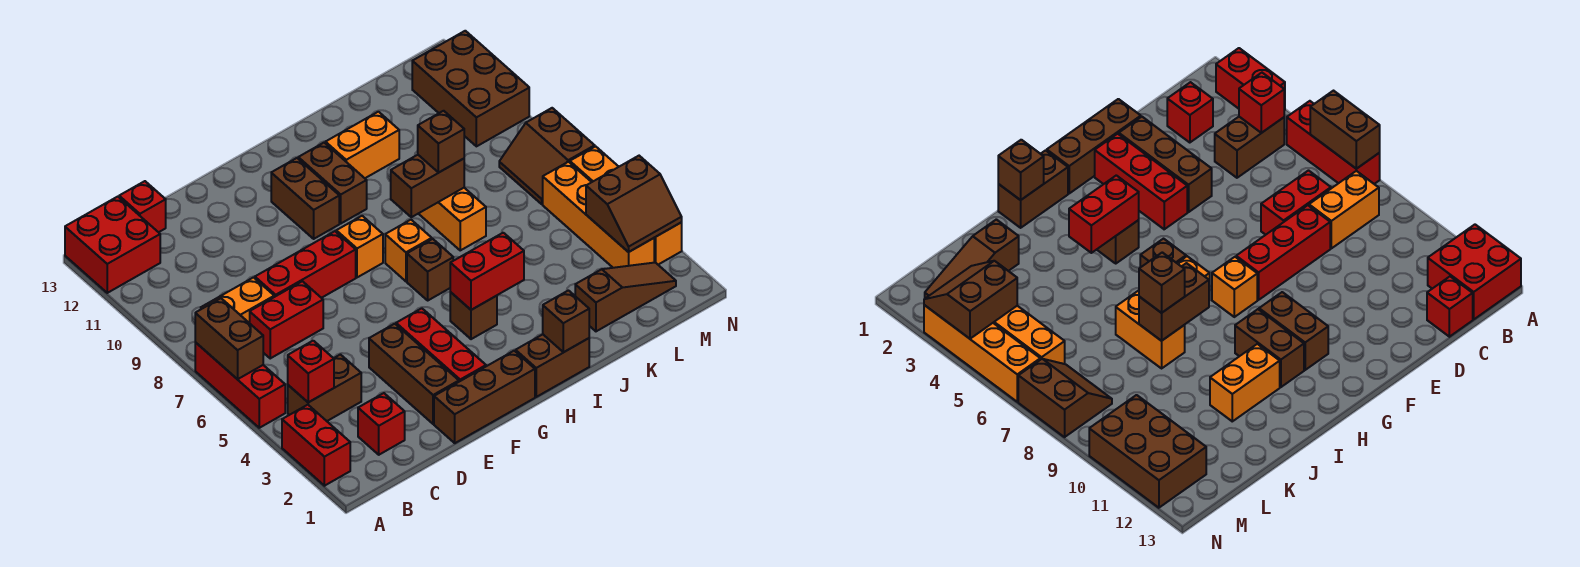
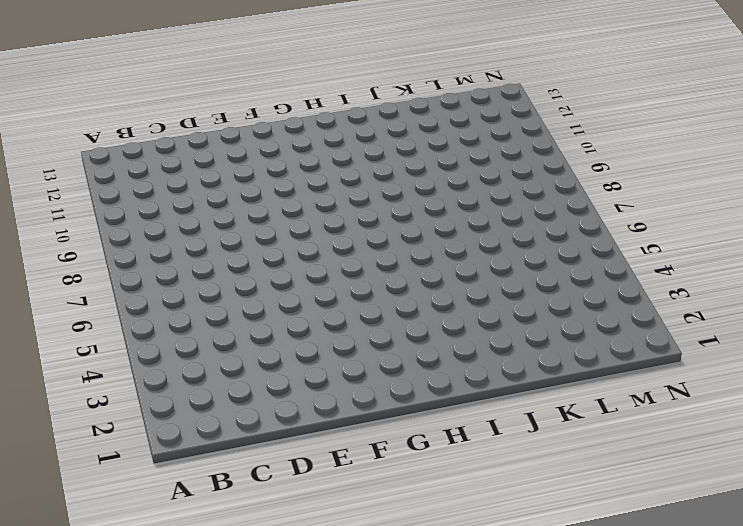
none -> red brick A2:A3 level 1
none -> red brick A5:A7 level 1
none -> red brick A12:B13 level 1
none -> brown brick B4:C4 level 1

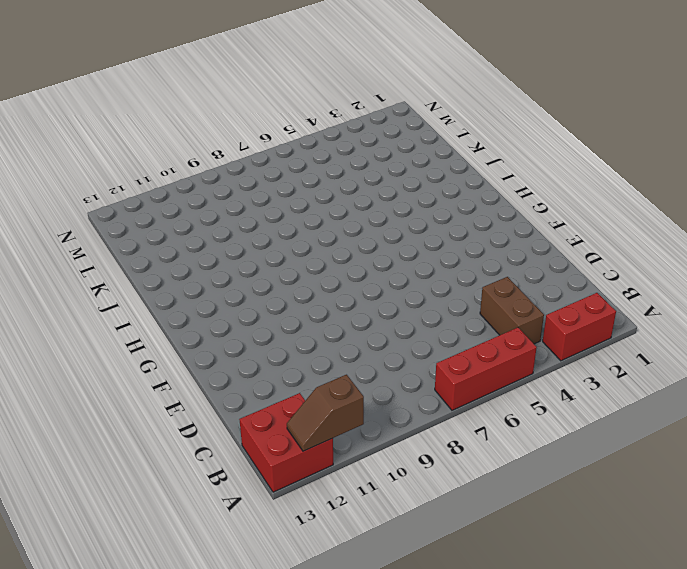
brown slope A11:A12 level 2 top 11 -> none
none -> orange brick B8:C8 level 1
none -> red brick C2 level 1
none -> red brick C7:D7 level 1
none -> red brick C13 level 1

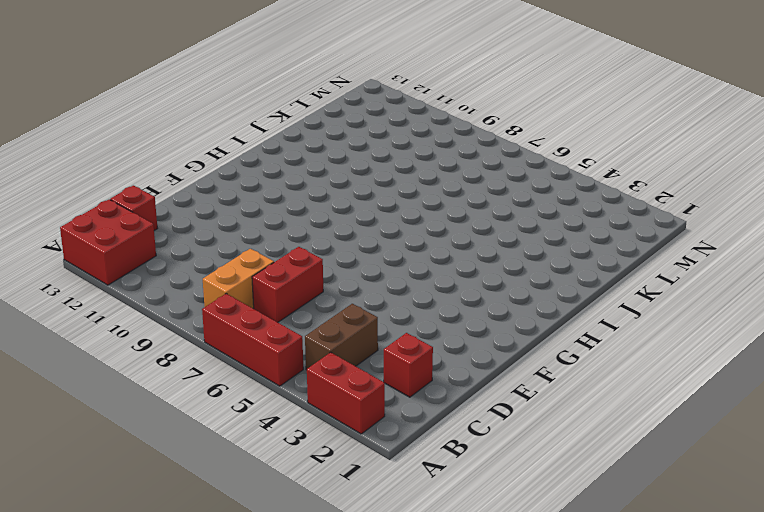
none -> red brick D8:F8 level 1
none -> brown brick E1:G1 level 1
none -> brown brick E2:E4 level 1
none -> red brick F2:F4 level 1

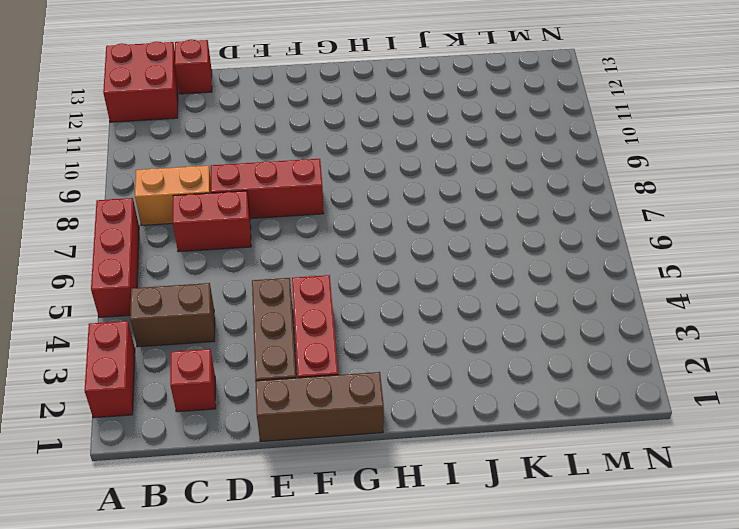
none -> orange brick G8 level 1
none -> brown brick G10:G11 level 1
none -> brown brick H1:I1 level 1
none -> brown brick H4 level 1

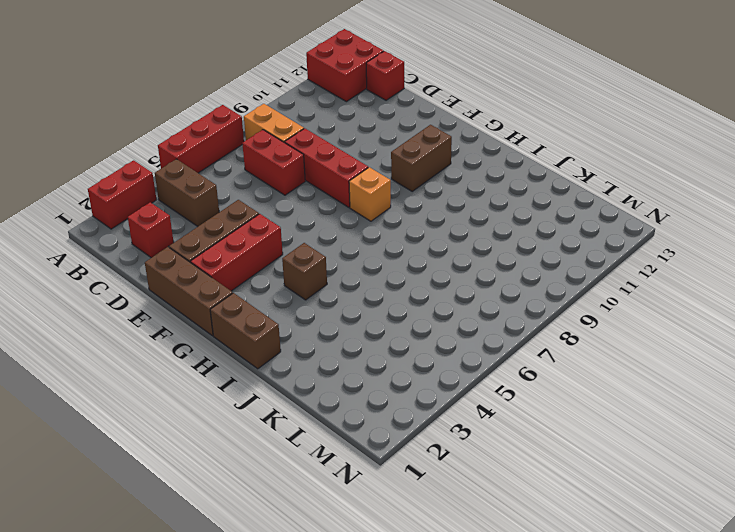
none -> brown brick H6 level 1
none -> orange brick H7 level 1
none -> brown brick H10:H11 level 1
none -> orange brick I11:J11 level 1

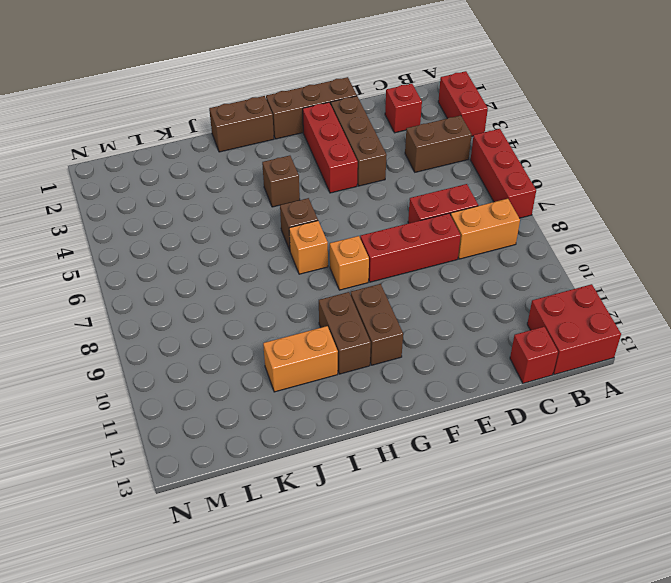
none -> orange brick J7:J8 level 1
none -> brown slope K2:M2 level 1 top K
none -> orange brick M3:M6 level 1
none -> brown slope M7:N8 level 1 top N

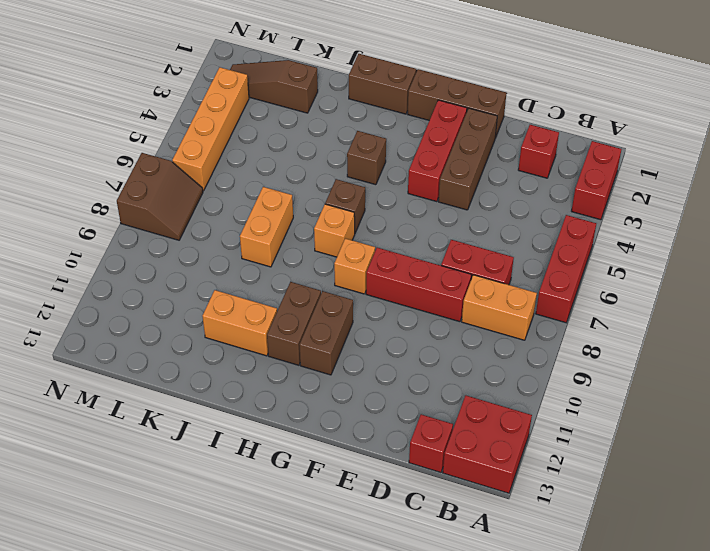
none -> brown brick B4:C4 level 1
none -> brown brick M10:N12 level 1
none -> orange brick N3:N6 level 1
none -> brown brick A6:A7 level 2

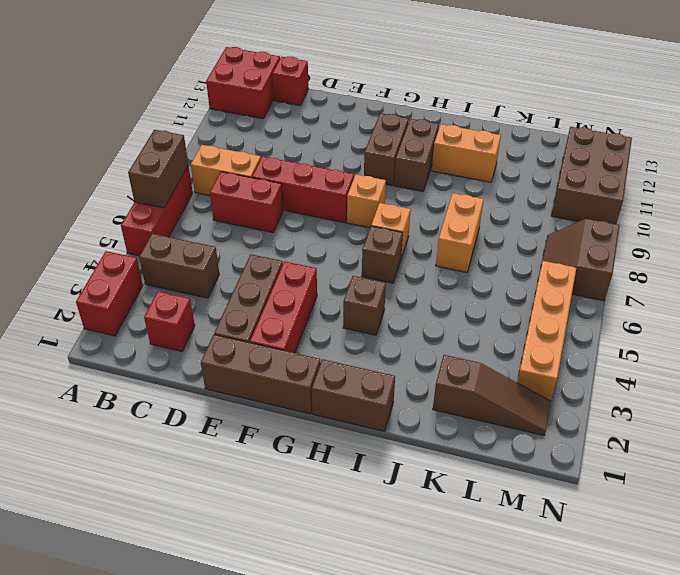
none -> orange brick N3:N6 level 1
none -> red brick B4 level 2
none -> red brick H4:I4 level 2
none -> brown brick I1 level 2

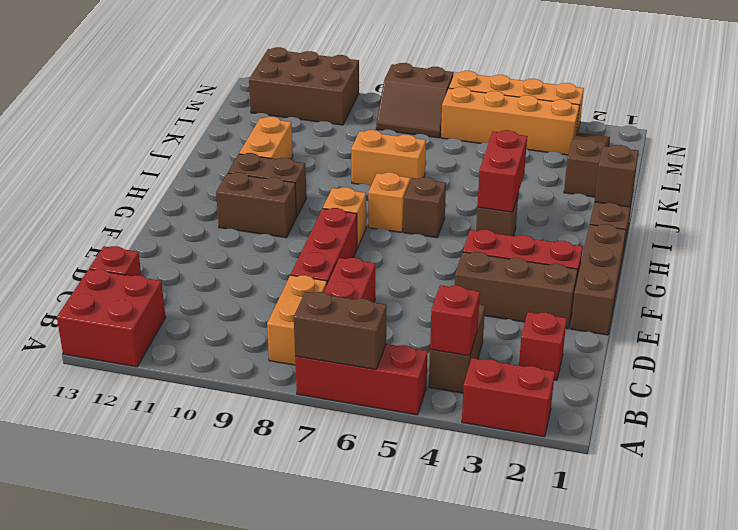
none -> brown brick I8:J8 level 2
none -> brown slope M3:N4 level 2 top 4
none -> brown brick J8 level 3

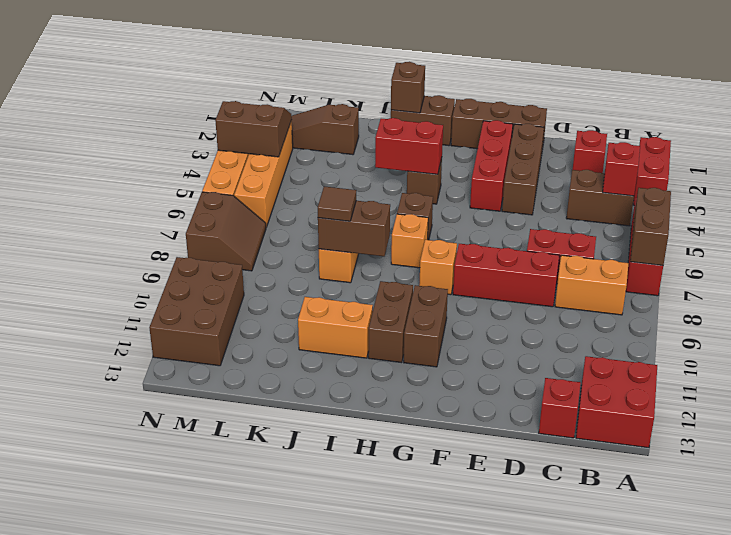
brown tile J8 level 3 -> brown brick J8 level 3

